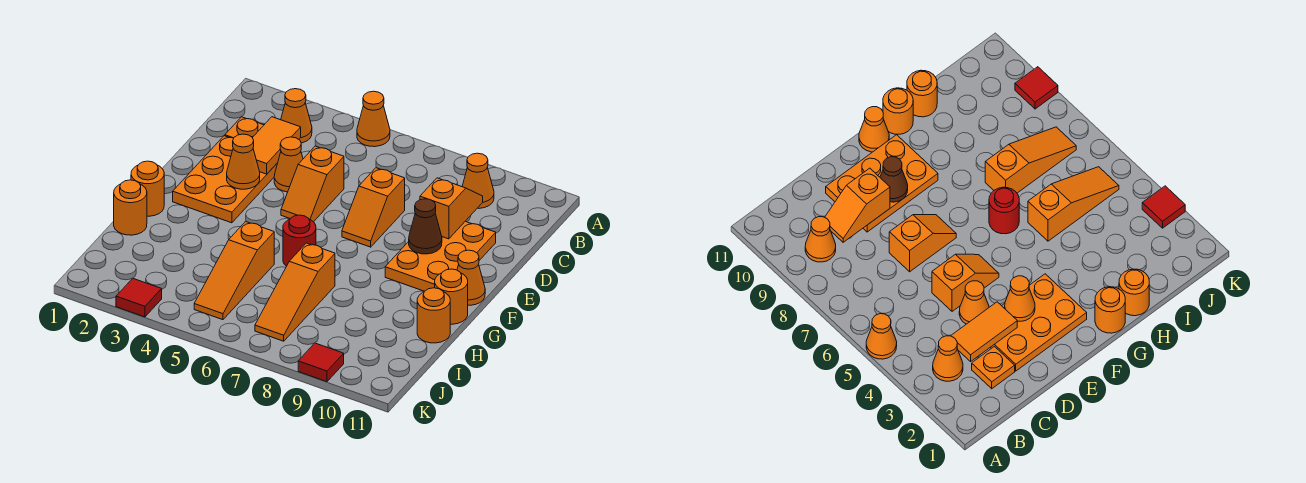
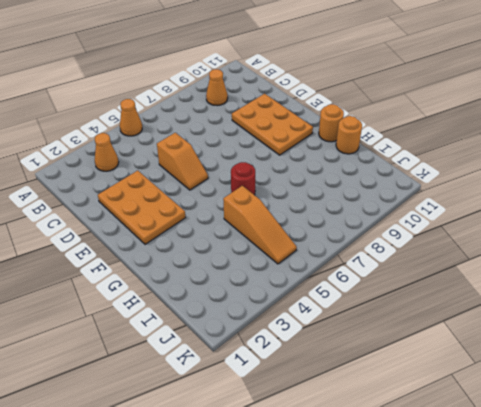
none -> orange plate C2 level 1
none -> orange cone D4 level 1
none -> orange slope D7:E7 level 1 top D

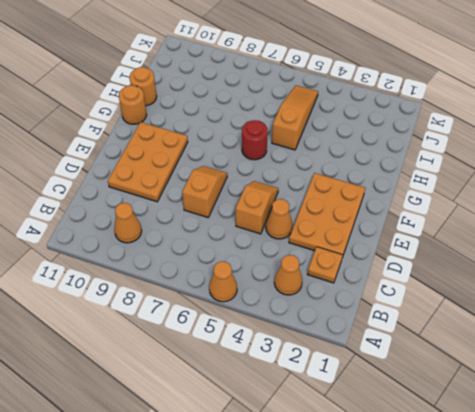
none -> orange cone F11 level 1
none -> orange round brick G1 level 1
none -> orange round brick H1 level 1

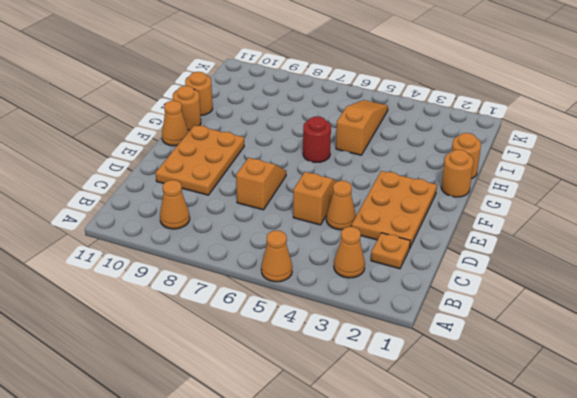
none -> orange slope H7:J7 level 1 top H
none -> red tile K3 level 1
none -> red tile K9 level 1

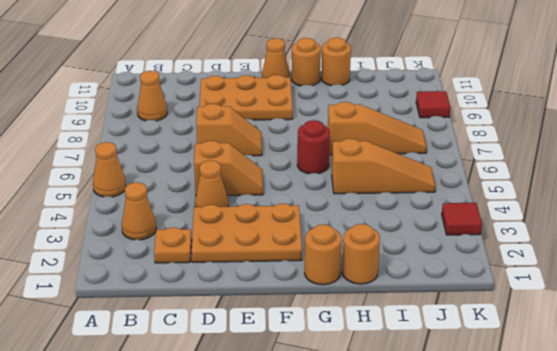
none -> orange tile C3:D3 level 2
none -> orange slope C9:D9 level 2 top D
none -> orange cone E3 level 2

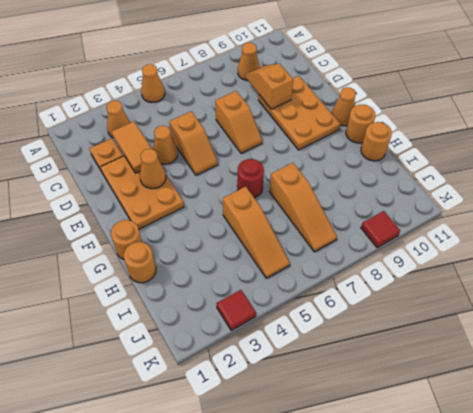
none -> brown cone E9 level 2

